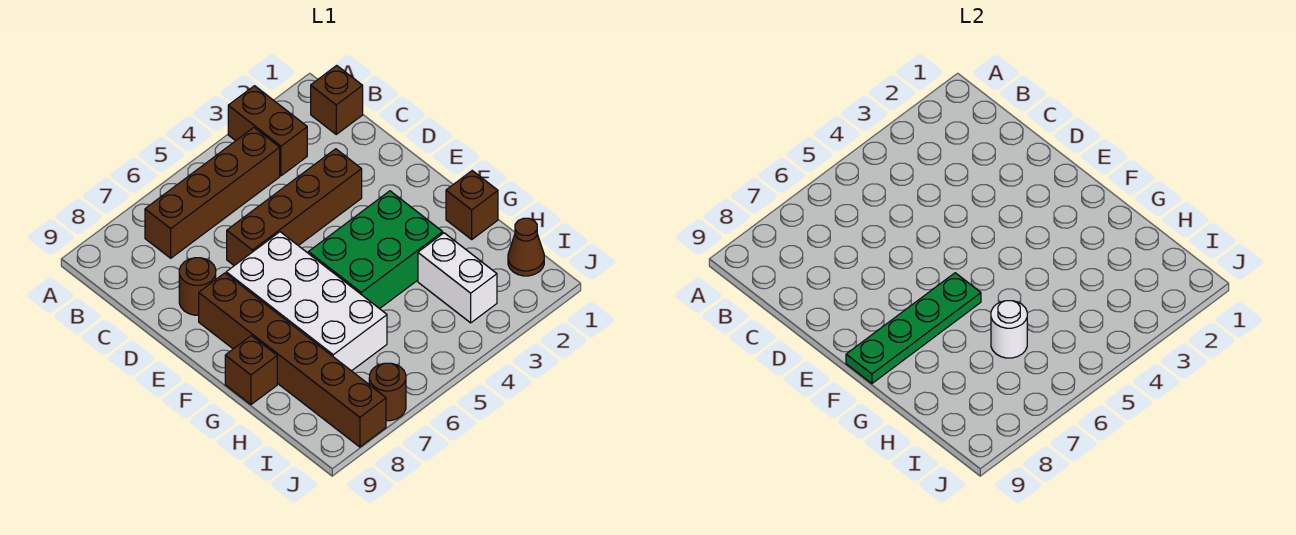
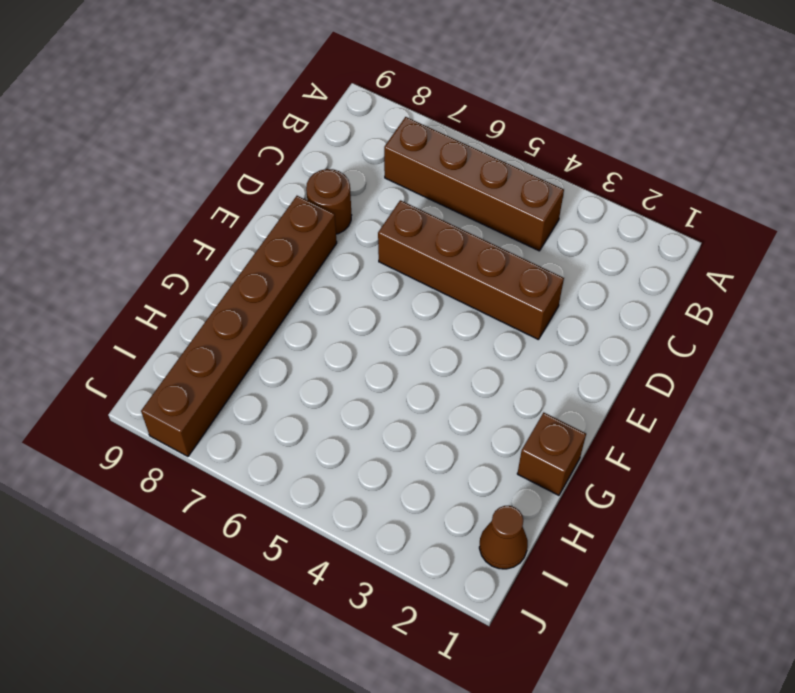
none -> brown brick A3:B3 level 1
none -> brown brick B1 level 1
none -> white brick E6:H7 level 1

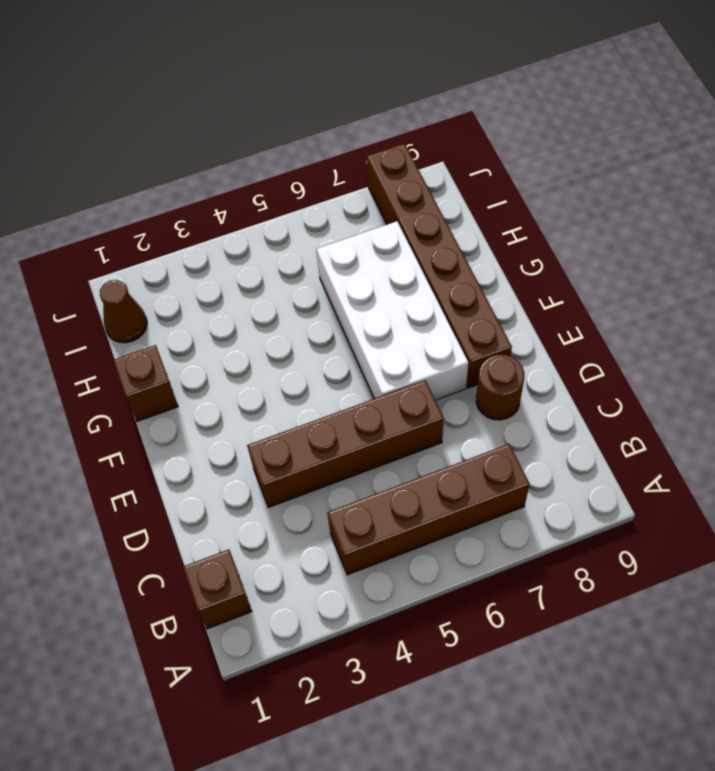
none -> brown brick A3:B3 level 1
none -> green brick F3:G5 level 1
none -> brown brick G9 level 1

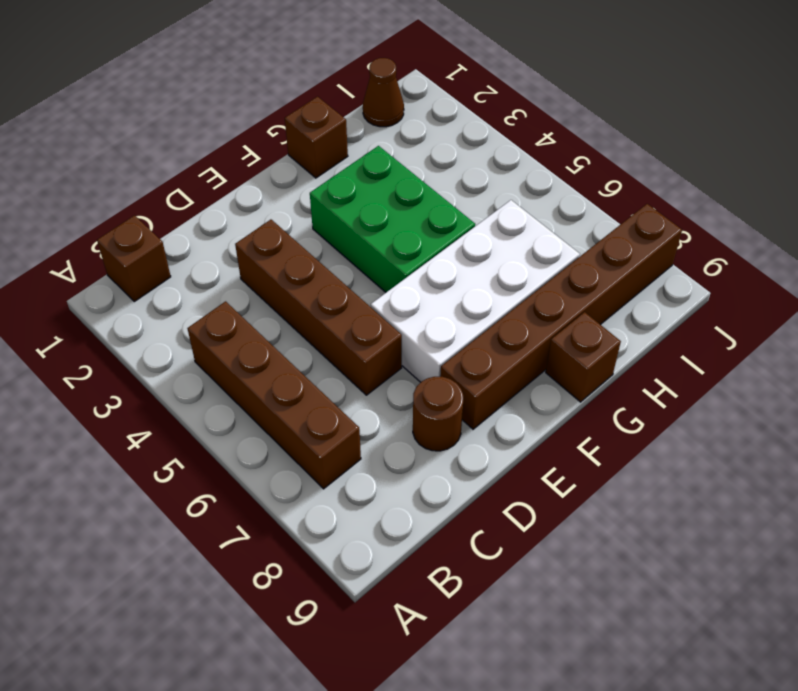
none -> brown brick A3:B3 level 1
none -> white brick H3:I3 level 1
none -> brown round brick J7 level 1

